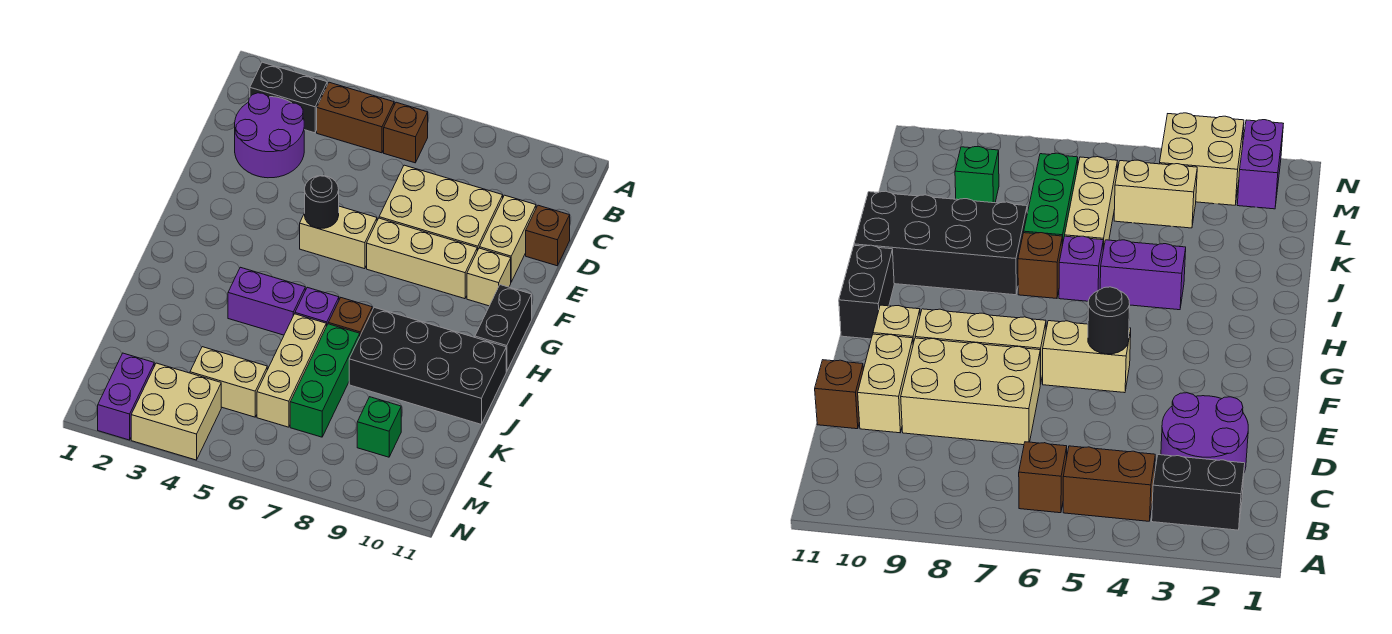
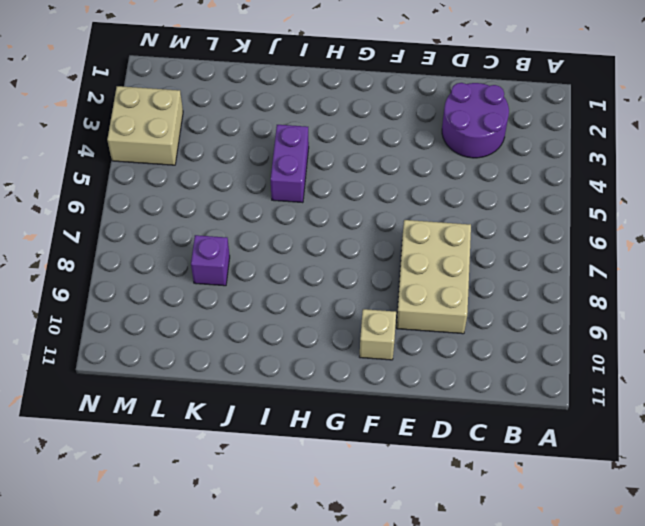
purple brick K8 level 1 -> purple brick I6 level 1
none -> black brick B2:B3 level 1
none -> brown brick B4:B5 level 1
none -> brown brick B6 level 1

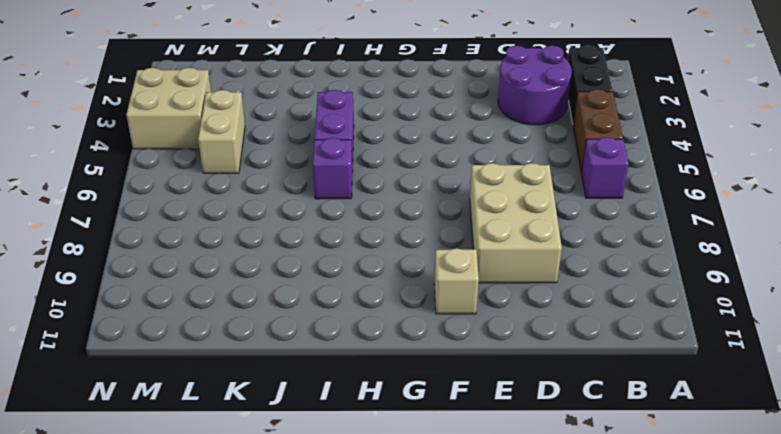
purple brick B6 level 1 -> brown brick B6 level 1
none -> tan brick D10:E10 level 1
none -> brown brick D11 level 1
none -> tan brick F5:F6 level 1

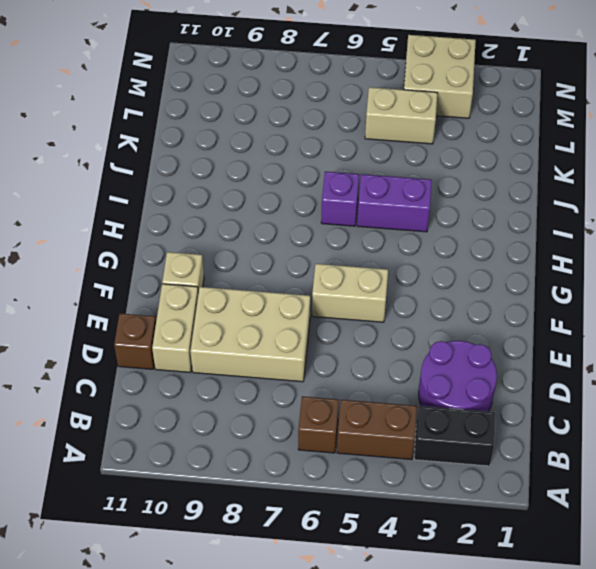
none -> tan brick F7:F9 level 1
none -> black brick G11:H11 level 1
none -> brown brick I7 level 1

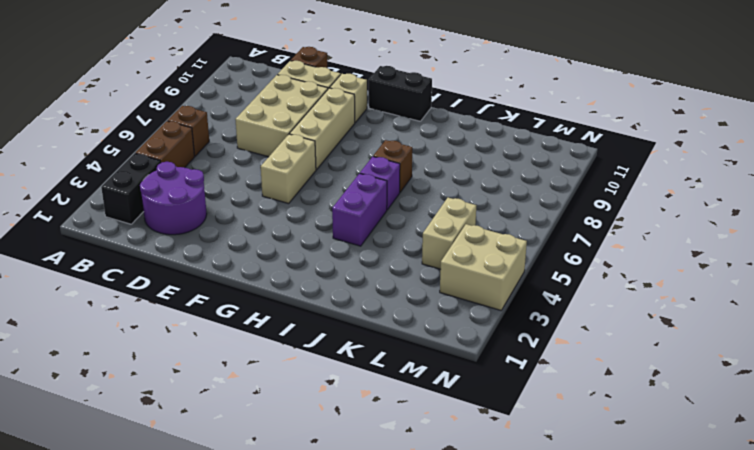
none -> black brick I8:J11 level 1
none -> tan brick J6:L6 level 1
none -> green brick J7:L7 level 1

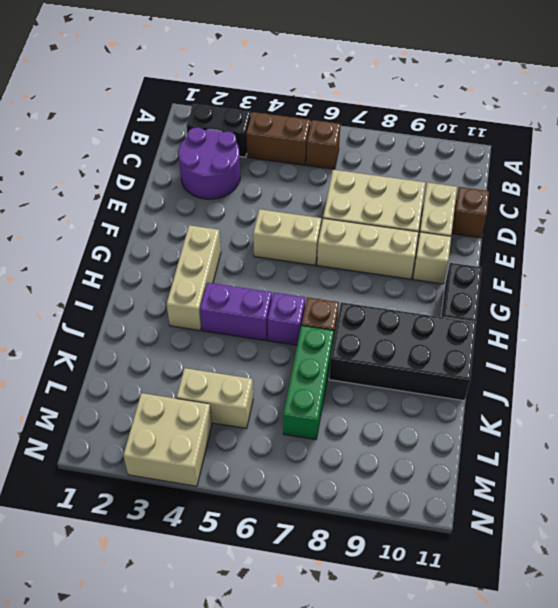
tan brick G3:I3 level 1 -> tan brick J6:L6 level 1
none -> green brick L9 level 1
none -> purple brick M2:N2 level 1
none -> black round brick F5 level 2

